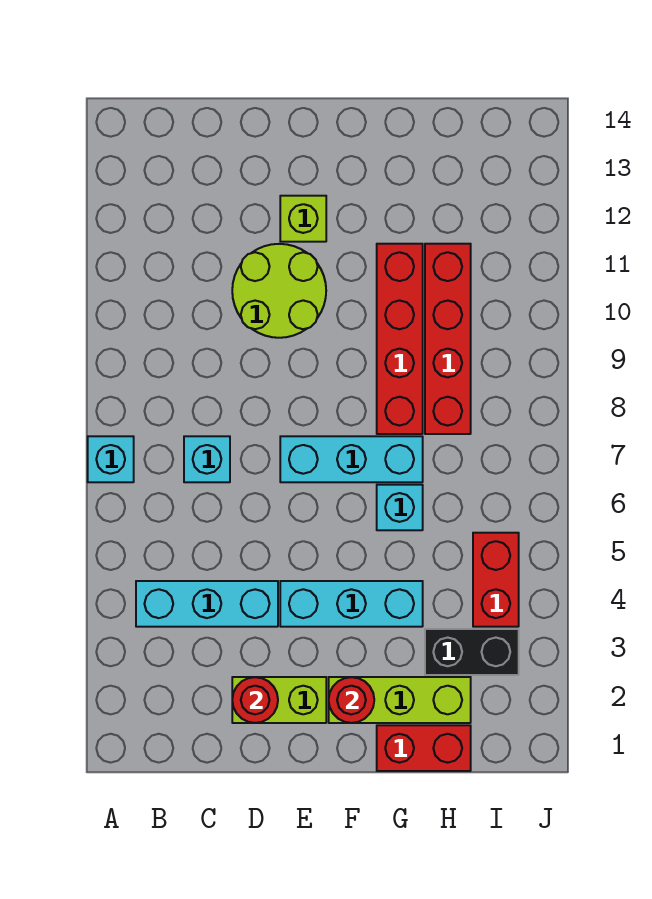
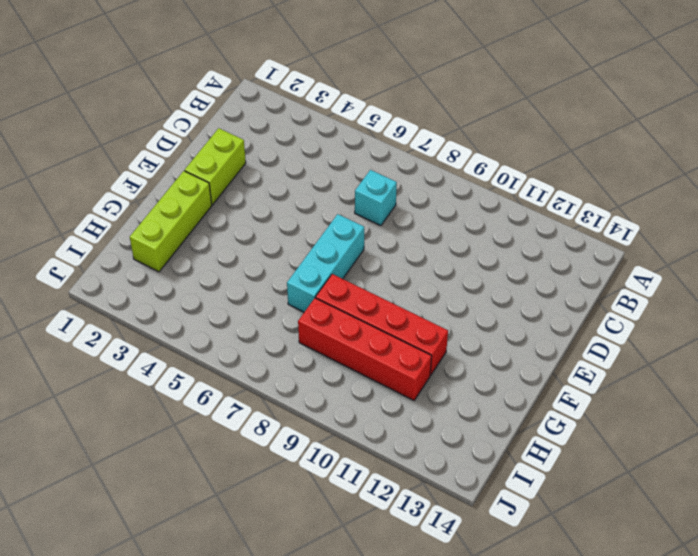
none -> cyan brick A7 level 1
none -> cyan brick B4:D4 level 1
none -> lime round brick D10:E11 level 1

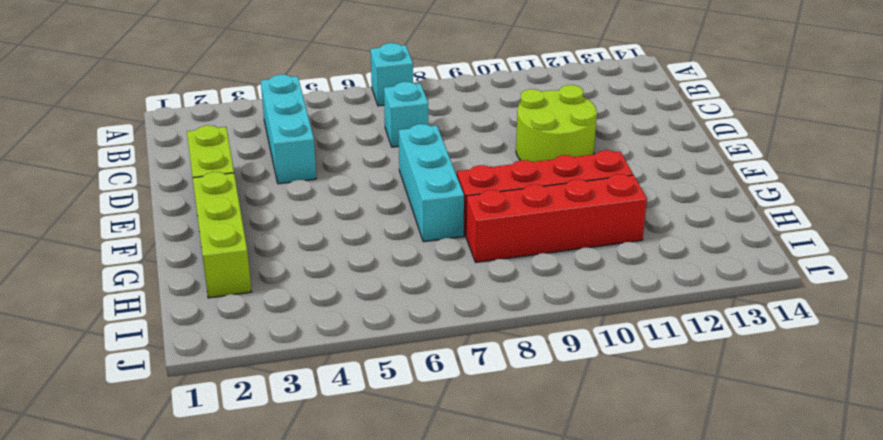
none -> cyan brick E4:G4 level 1
none -> lime brick E12 level 1
none -> red brick G1:H1 level 1

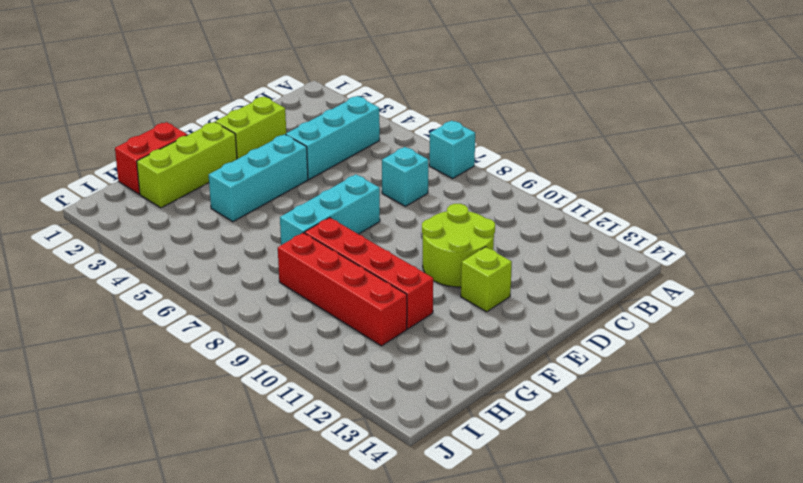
none -> cyan brick G6 level 1
none -> black brick H3:I3 level 1
none -> red brick I4:I5 level 1

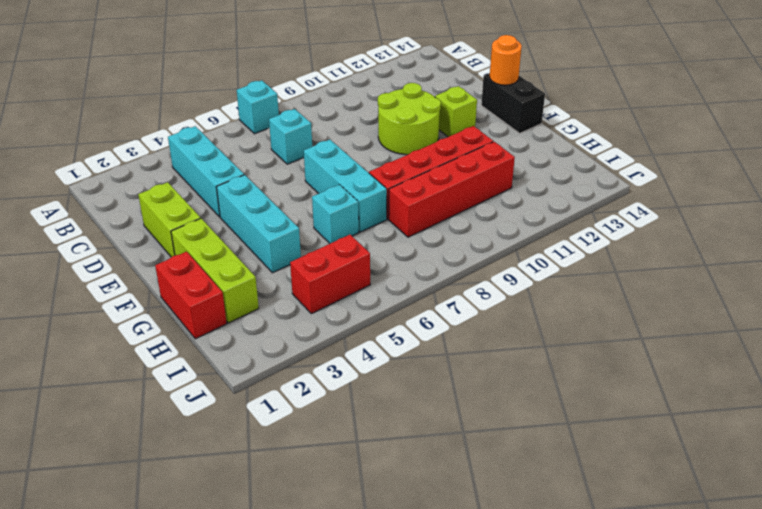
black brick E14:F14 level 1 -> black brick H3:I3 level 1
orange round brick E14 level 2 -> none
none -> red round brick D2 level 2
none -> red round brick F2 level 2

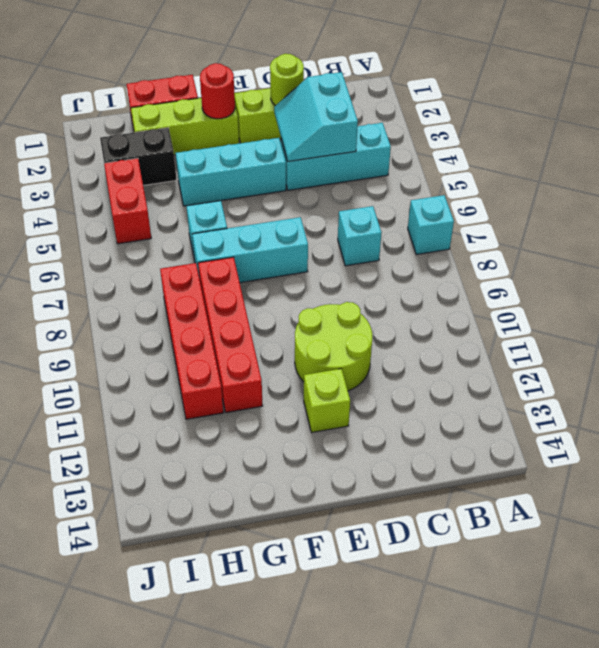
cyan slope C3:D4 level 2 top C -> none
lime round brick D2 level 2 -> red round brick D2 level 2

